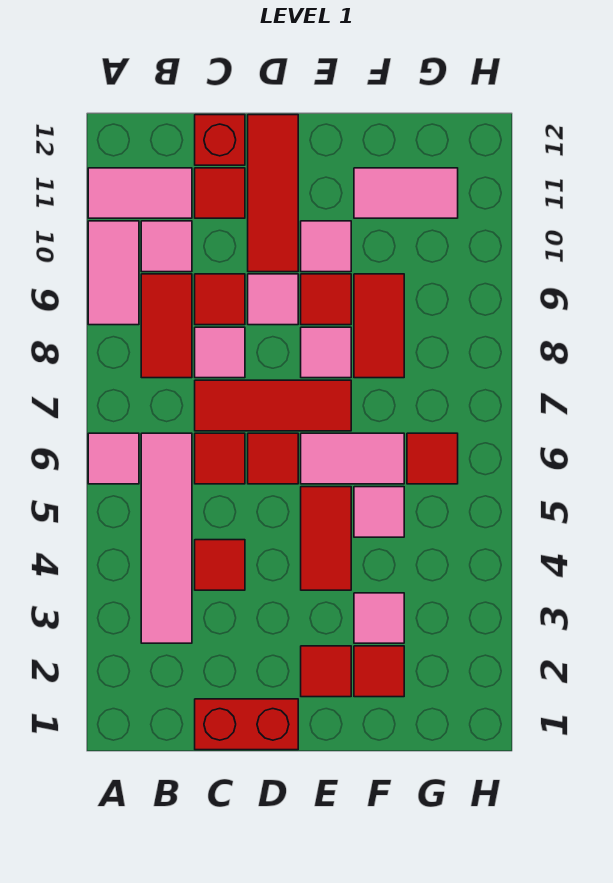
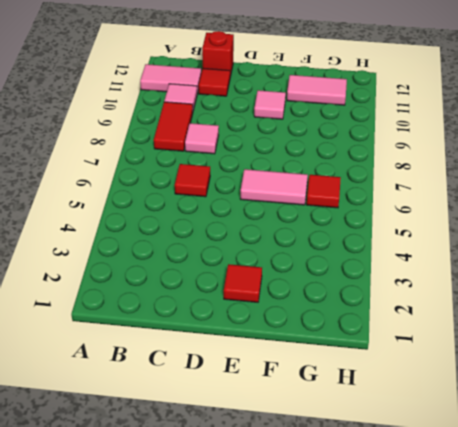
none -> pink tile A6 level 1
none -> pink tile A9:A10 level 1
none -> pink tile B3:B6 level 1

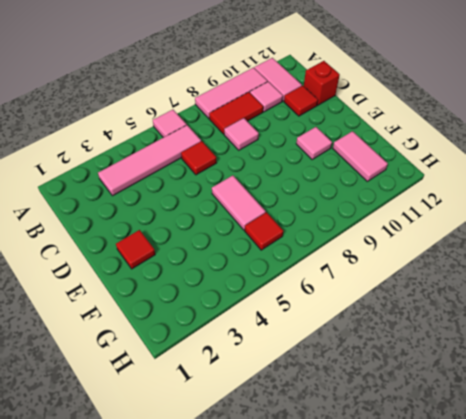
pink tile A8:A10 level 1 -> pink tile A9:A10 level 1
none -> red brick C1:D1 level 1
none -> red tile C4 level 1
none -> red tile C7:E7 level 1

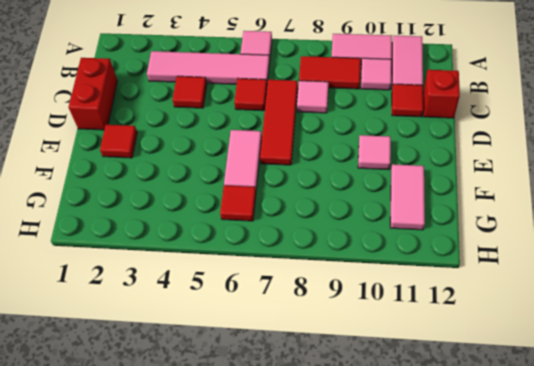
none -> red tile C9 level 1
none -> red tile D6 level 1
none -> pink tile D9 level 1

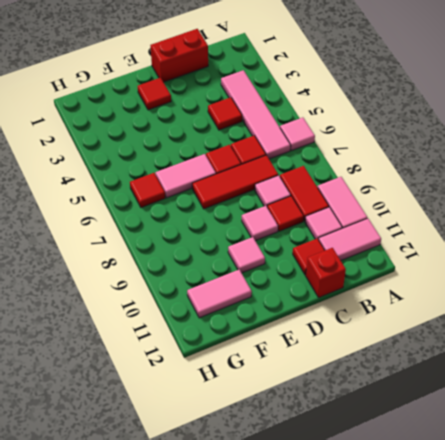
none -> red tile D10:D12 level 1
none -> red tile E4:E5 level 1
none -> pink tile E8 level 1

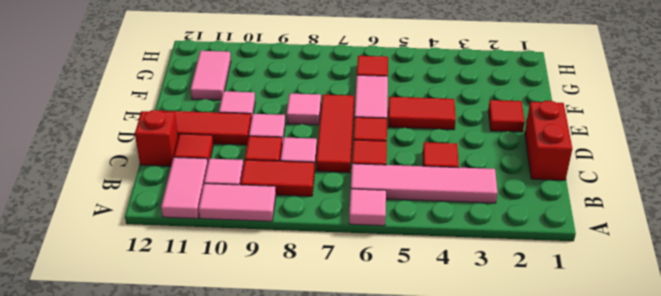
none -> red tile E9 level 1
none -> red tile F2 level 1
none -> pink tile F3 level 1

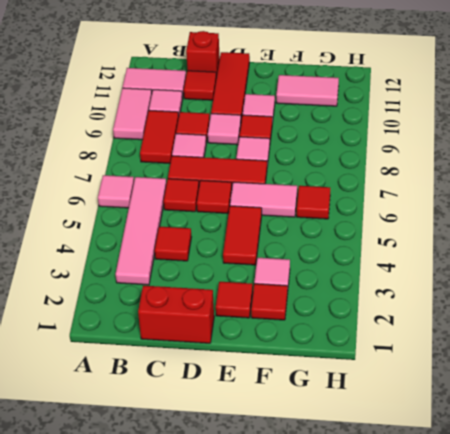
none -> pink tile F5 level 1
none -> red tile F8:F9 level 1

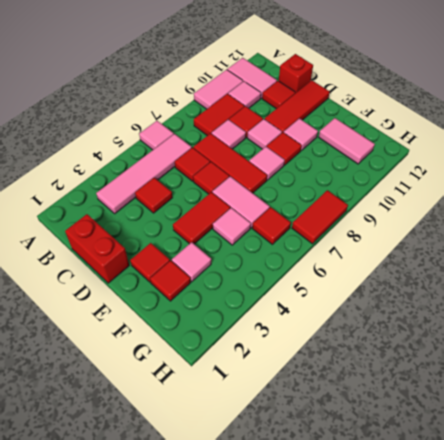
red tile H7:H8 level 1 -> red tile F8:F9 level 1

